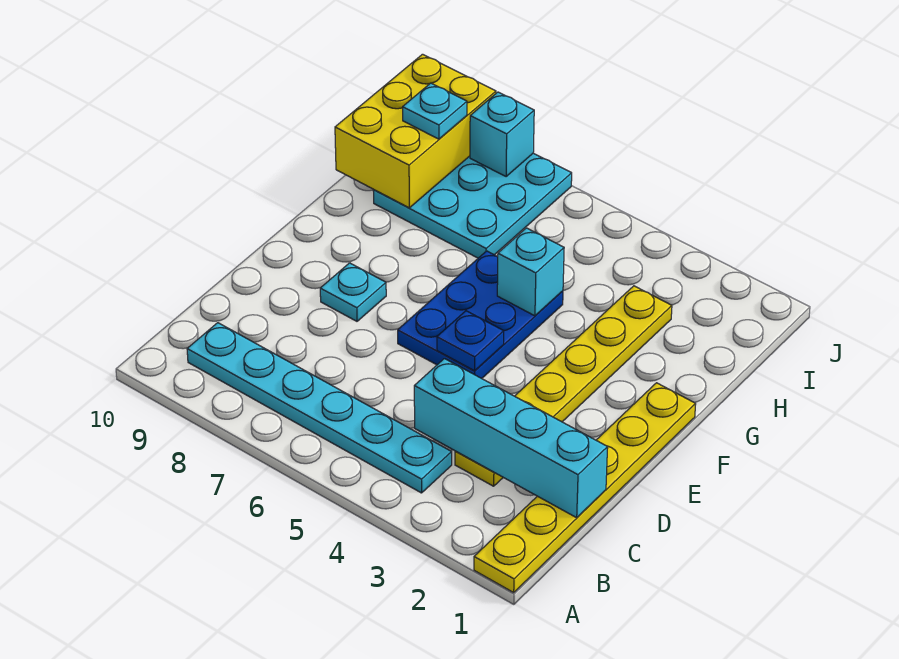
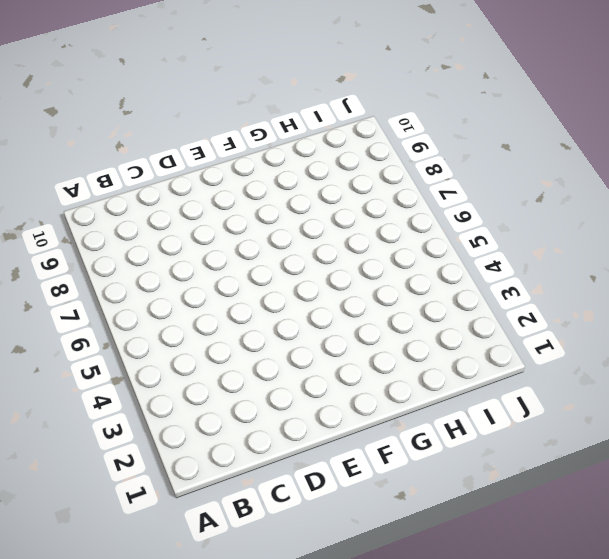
none -> yellow plate A1:F1 level 1
none -> cyan plate B4:B9 level 1
none -> yellow plate C3:H3 level 1

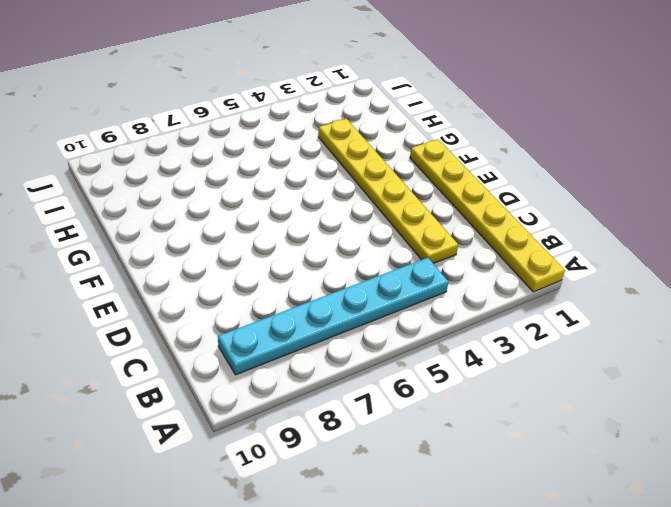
none -> blue plate E5:G6 level 1
none -> cyan plate E8 level 1
none -> cyan plate H7:J9 level 1

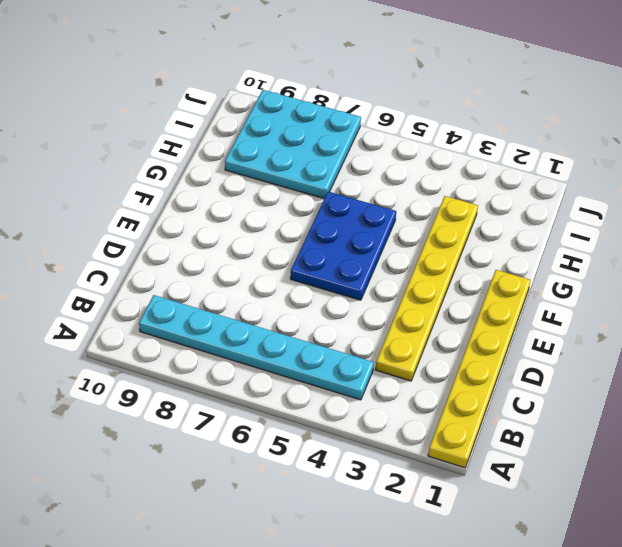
none -> cyan plate E8 level 1
none -> cyan brick C1:C4 level 2
none -> blue plate E5 level 2

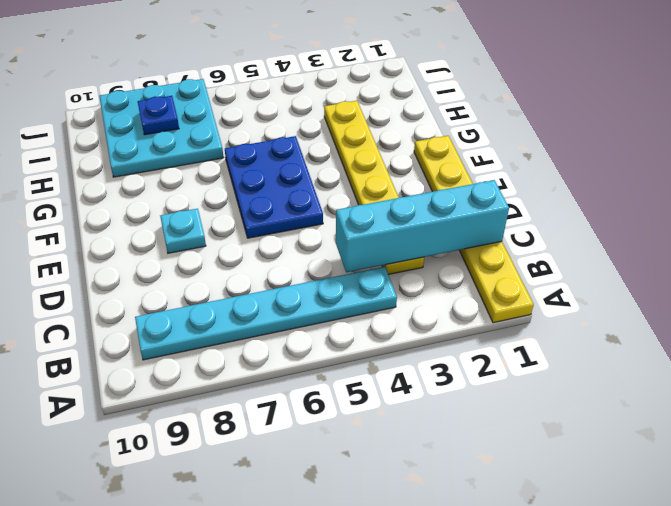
blue plate I8 level 2 -> blue plate E5 level 2
none -> cyan brick G5 level 2
none -> yellow brick H9:J10 level 2
none -> cyan brick J8 level 2

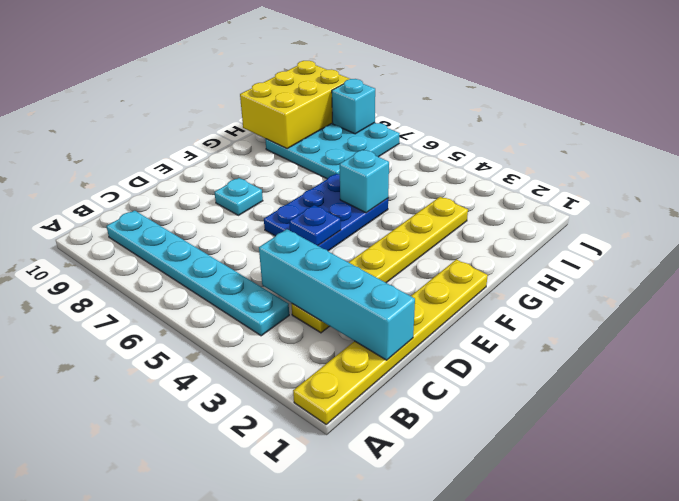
none -> cyan plate I9 level 3

